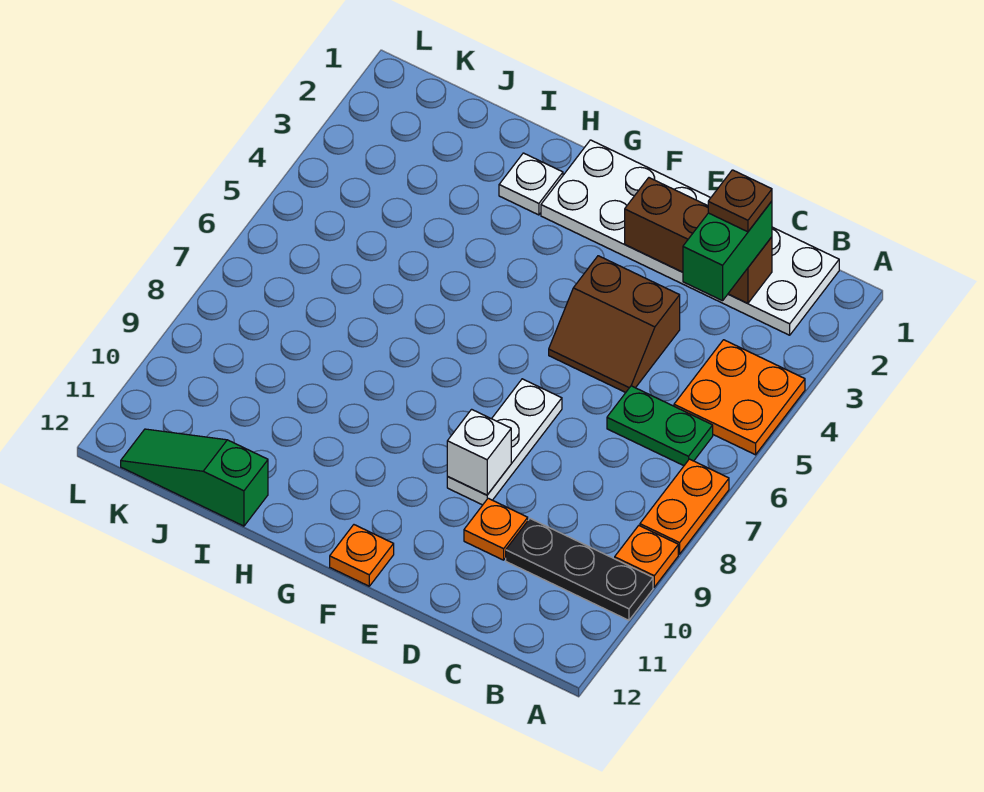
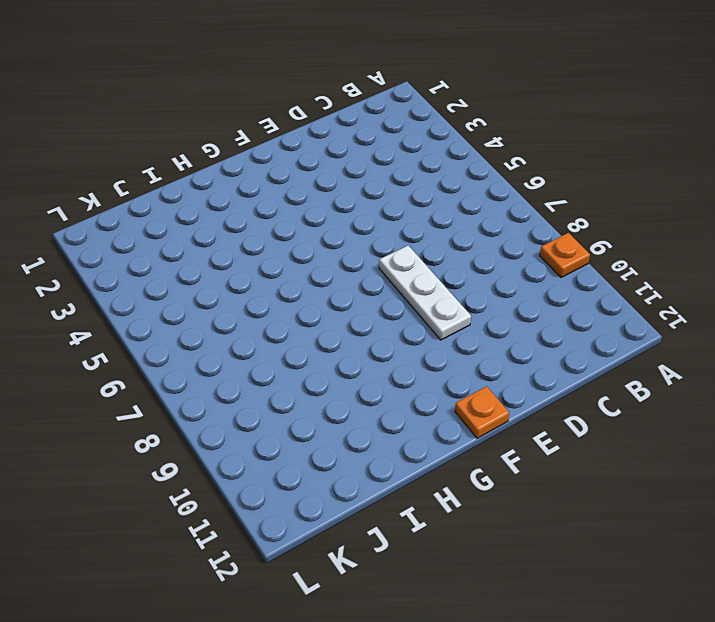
none -> orange plate A4:B5 level 1
none -> orange plate A7:A8 level 1
none -> black plate A10:C10 level 1

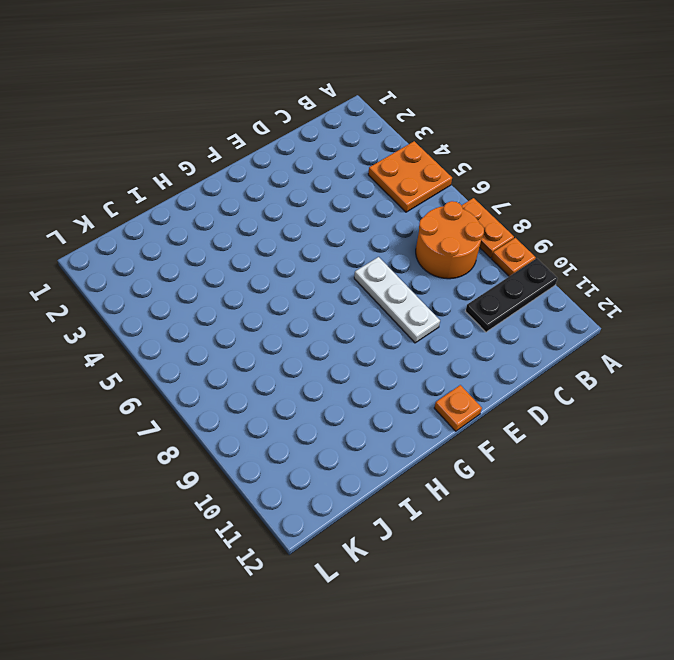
orange round brick B7:C8 level 1 -> none
none -> white plate B1:G2 level 1
none -> green plate B6:C6 level 1
none -> brown slope D4:E5 level 1 top 4

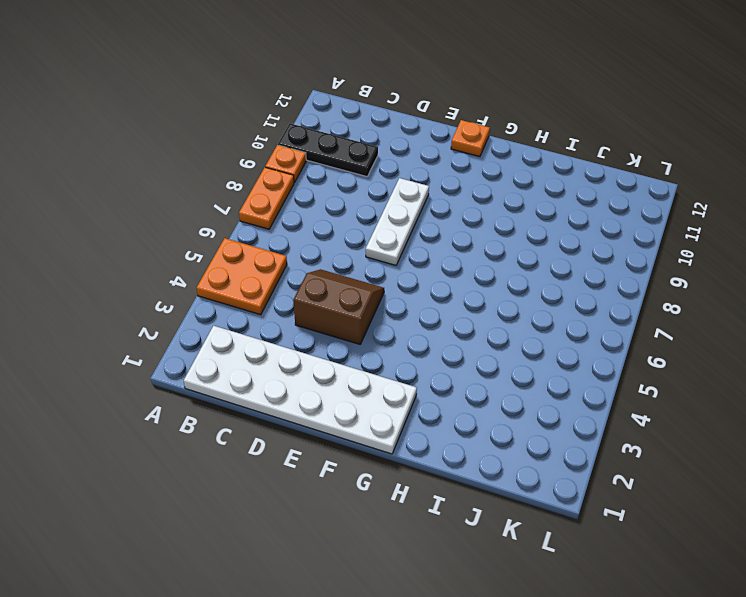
none -> green plate B6:C6 level 1
none -> orange plate D10 level 1
none -> white plate H2 level 1

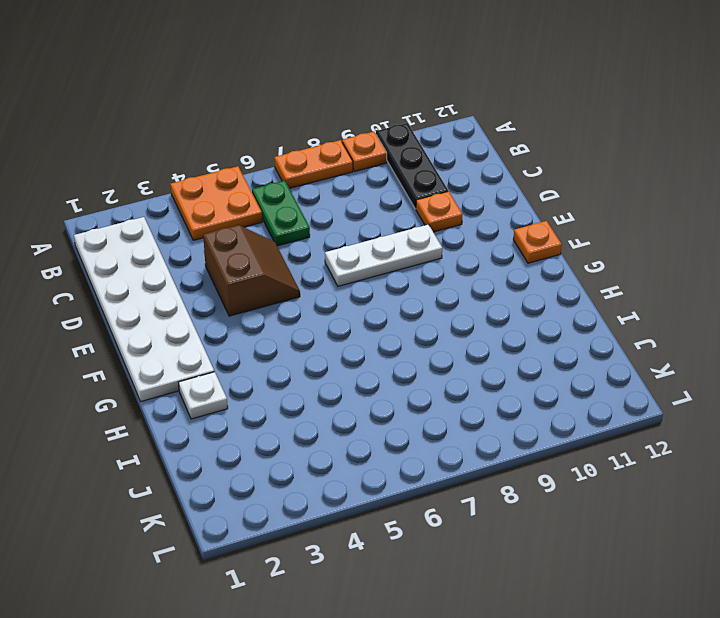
none -> green slope I12:K12 level 1 top I
none -> brown brick C2:E2 level 2
none -> white brick E9 level 2

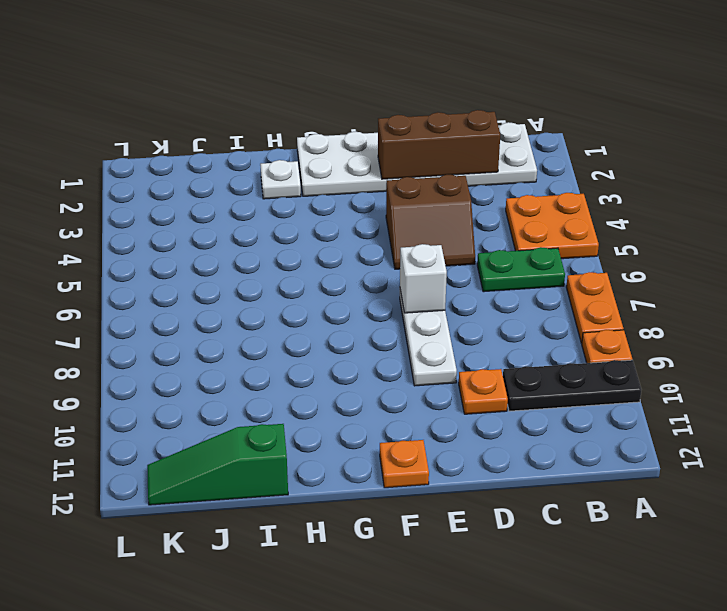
white brick E7 level 2 -> white brick E9 level 2
none -> green brick C2:C3 level 3
none -> brown plate C2 level 4

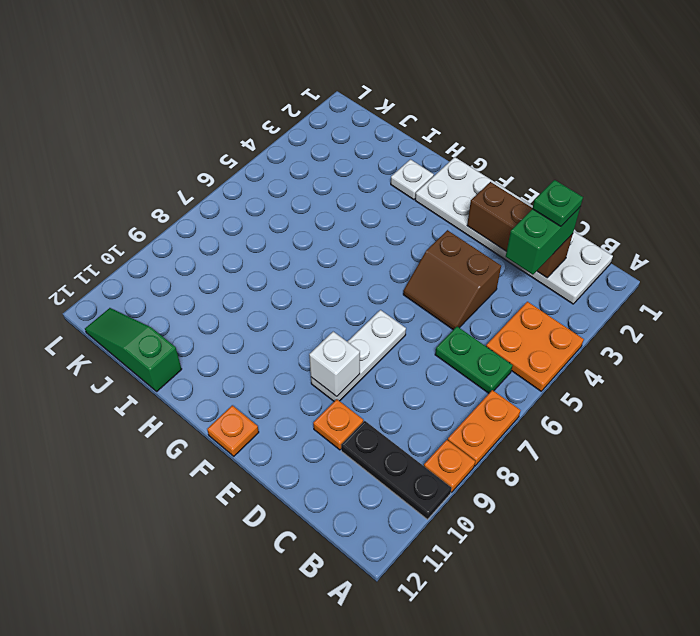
green plate C2 level 4 -> brown plate C2 level 4

